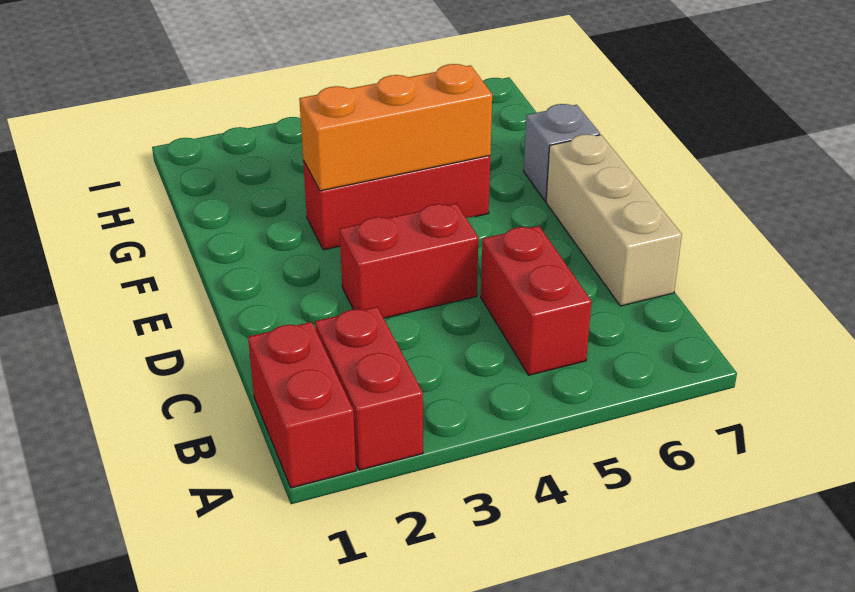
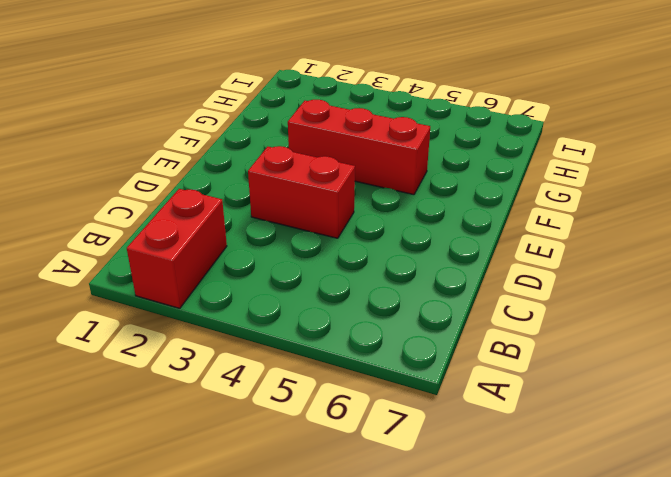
none -> red brick A1:B1 level 1
none -> red brick B5:C5 level 1

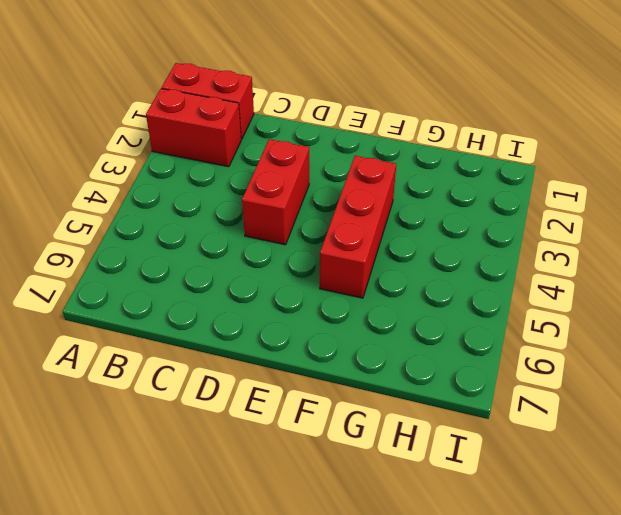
none -> red brick B5:C5 level 1
none -> tan brick C7:E7 level 1

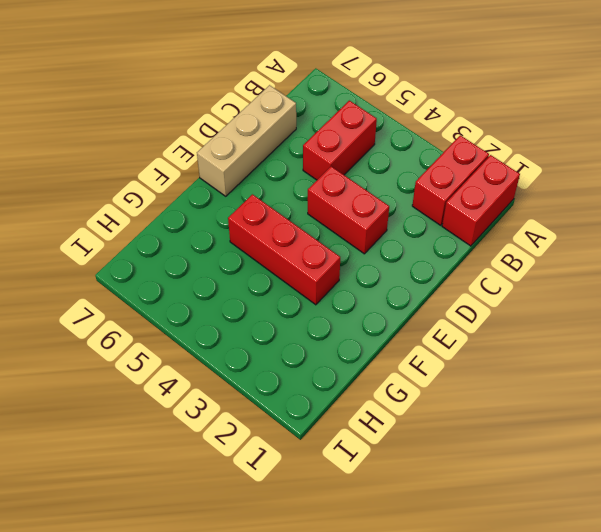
none -> grey brick F7 level 1
none -> orange brick F3:F5 level 2

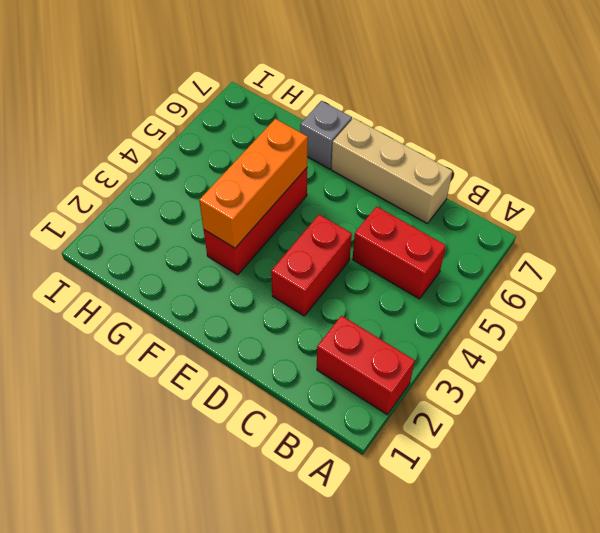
none -> red brick A1:B1 level 1

